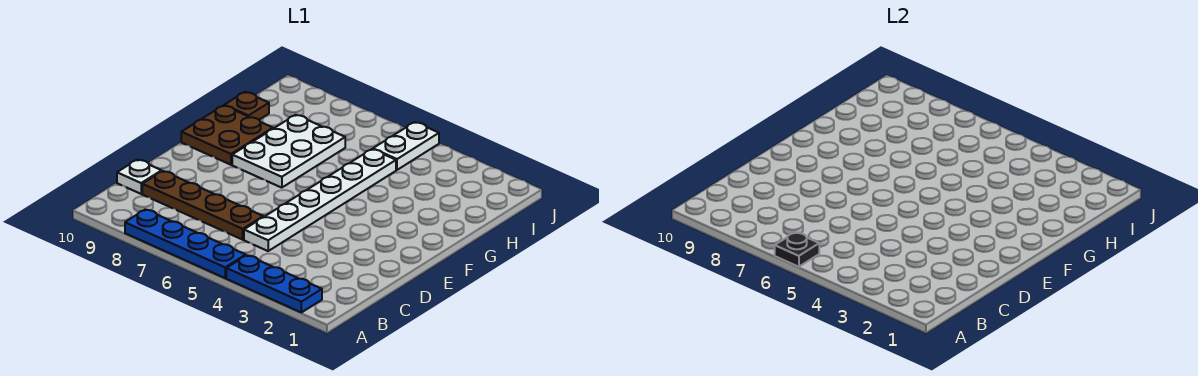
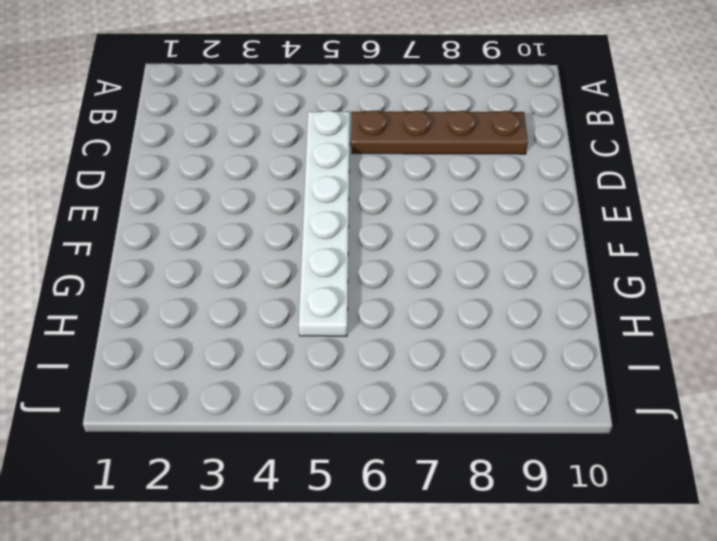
none -> blue plate A2:A4 level 1
none -> blue plate A5:A8 level 1

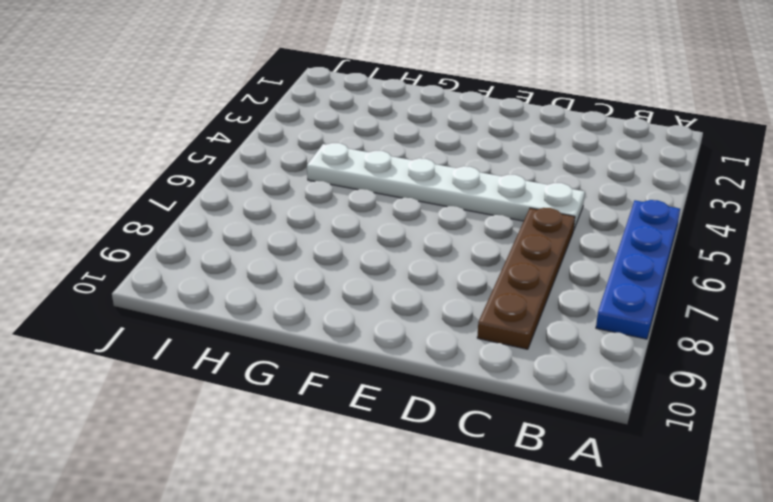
none -> blue plate A2:A4 level 1
none -> white plate C10 level 1

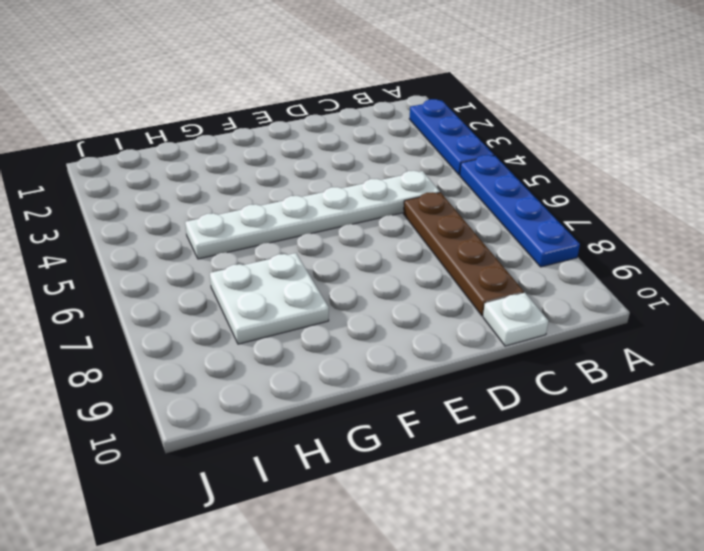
white plate G7:H8 level 1 -> white plate F7:H8 level 1
none -> brown plate F9:G10 level 1
none -> brown plate H10 level 1

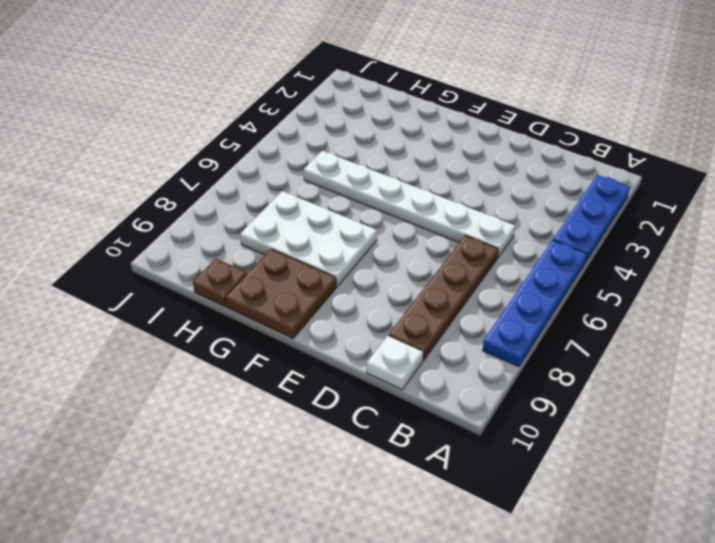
none -> white plate I5:J5 level 1
none -> black plate A6 level 2

